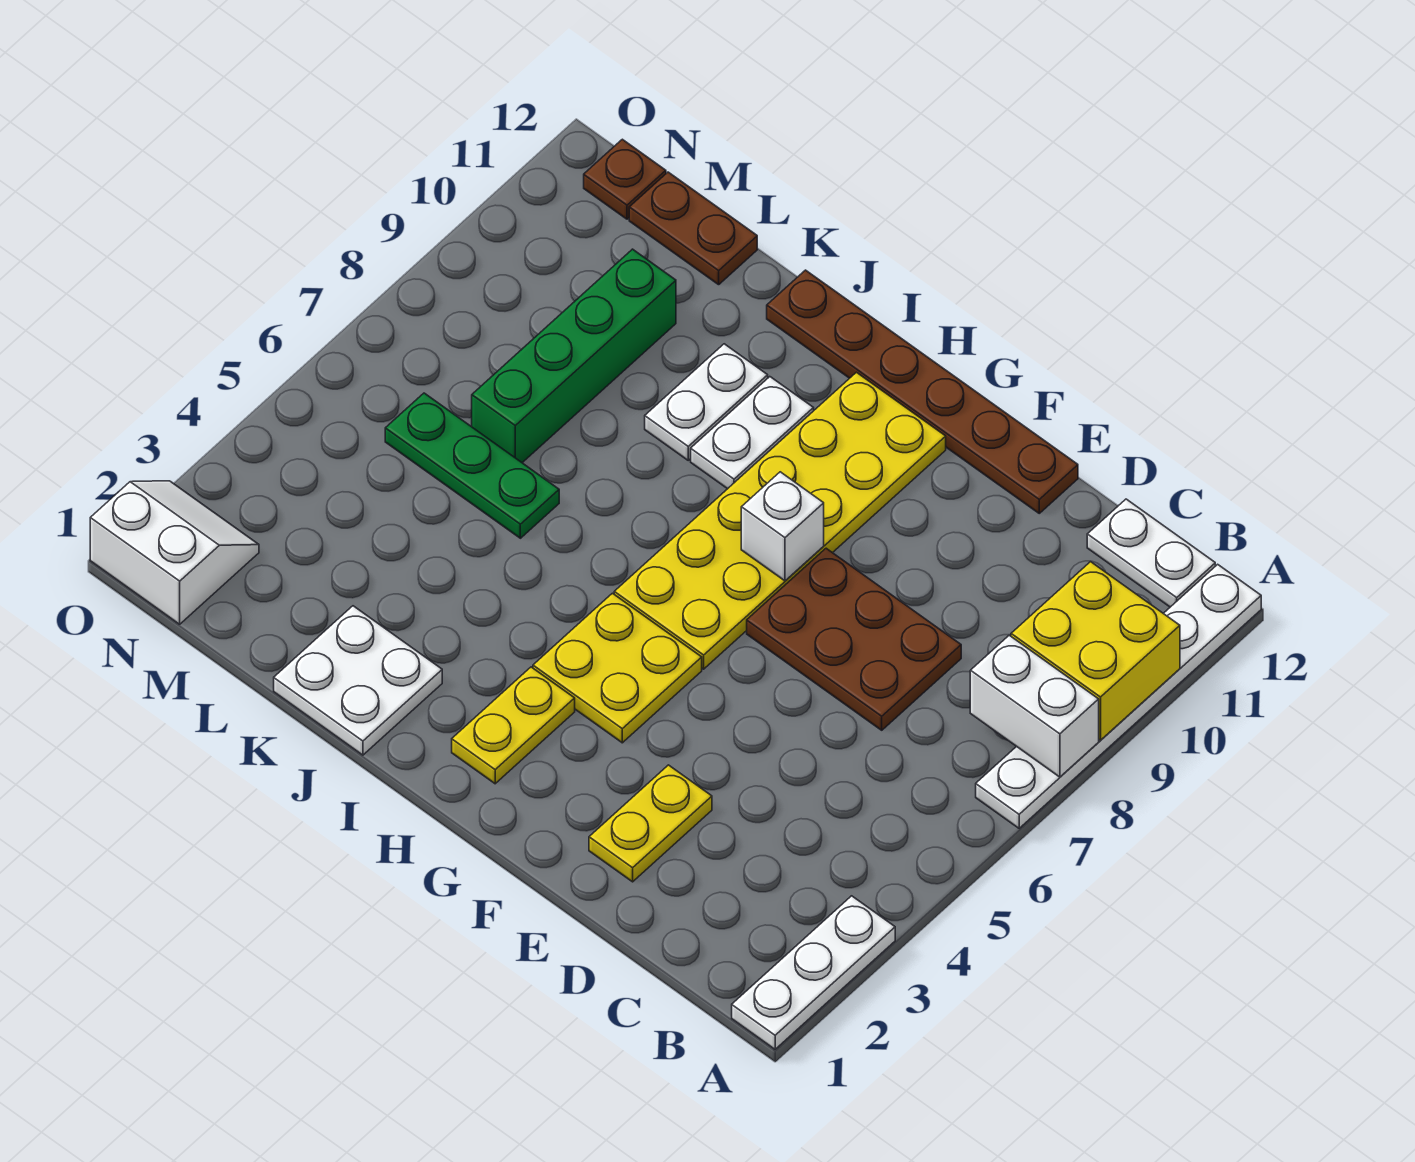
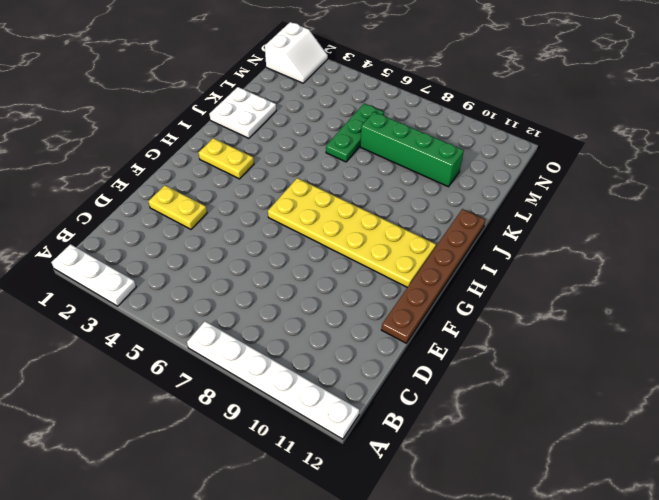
none -> white plate B12:C12 level 1
none -> brown plate D7:F8 level 1
none -> yellow plate G4:H5 level 1

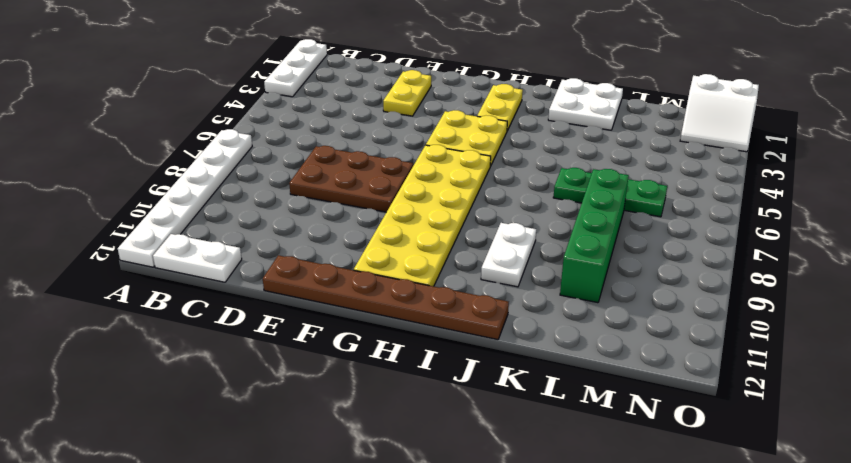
none -> white plate I9:I10 level 1
none -> brown plate L12:M12 level 1
none -> brown plate N12 level 1

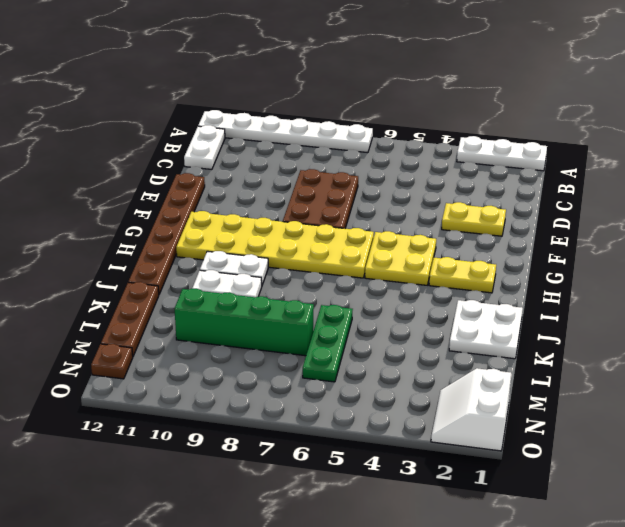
brown plate K12:M12 level 1 -> brown plate L12:M12 level 1
none -> white brick A8:B8 level 2
none -> yellow brick A9:B10 level 2
none -> white brick G8 level 2

